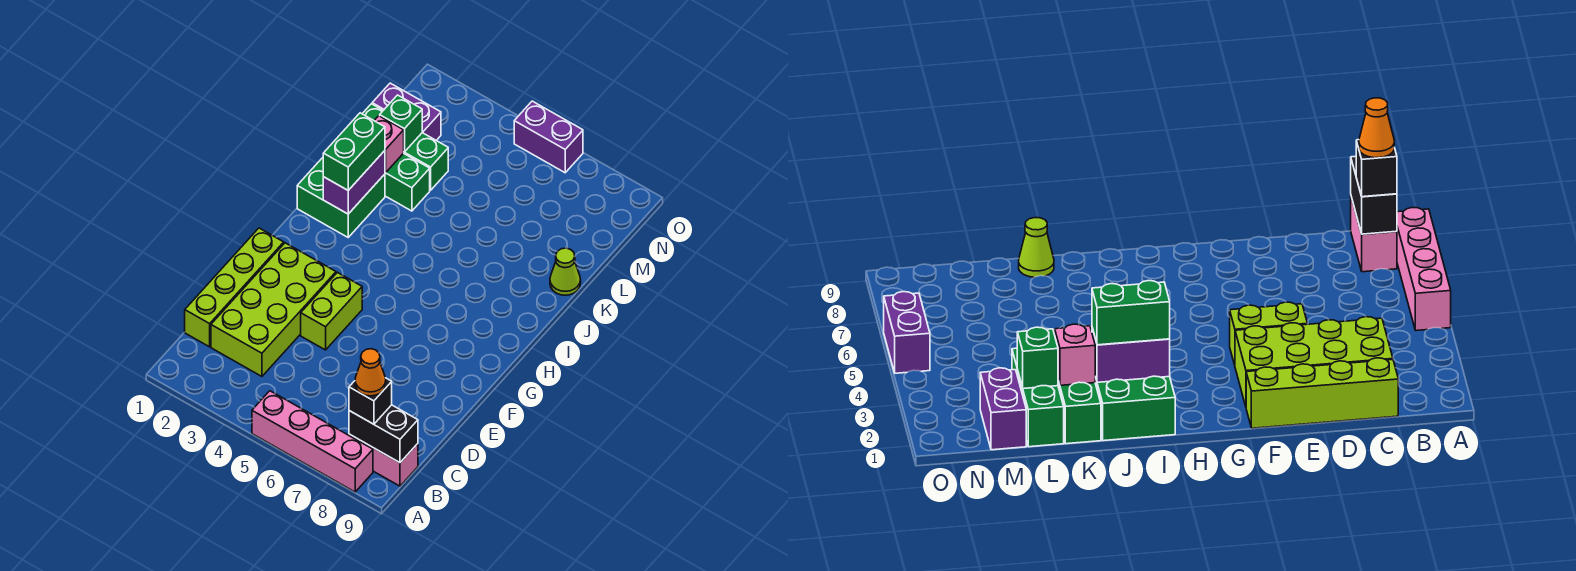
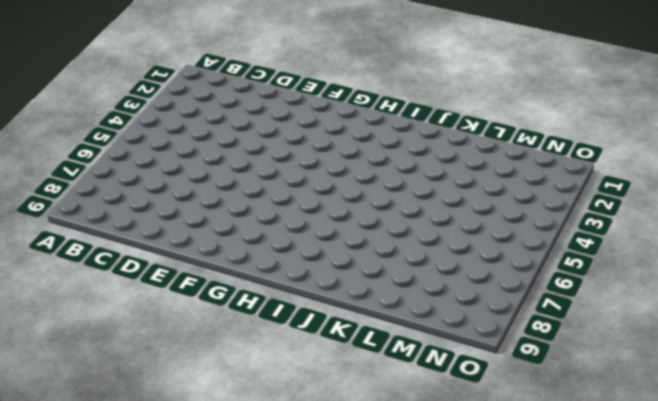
none -> pink brick A5:A8 level 1
none -> pink brick B8:B9 level 1
none -> lime brick C1:F1 level 1

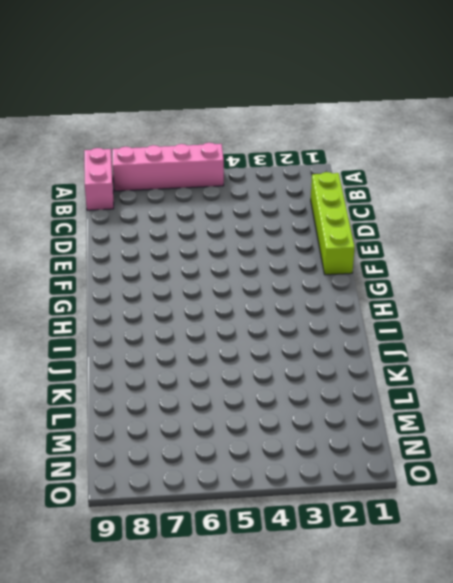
pink brick A9:B9 level 1 -> pink brick B8:B9 level 1
none -> lime brick C2:F3 level 1
none -> lime brick E4:F4 level 1
none -> green brick I1:J2 level 1

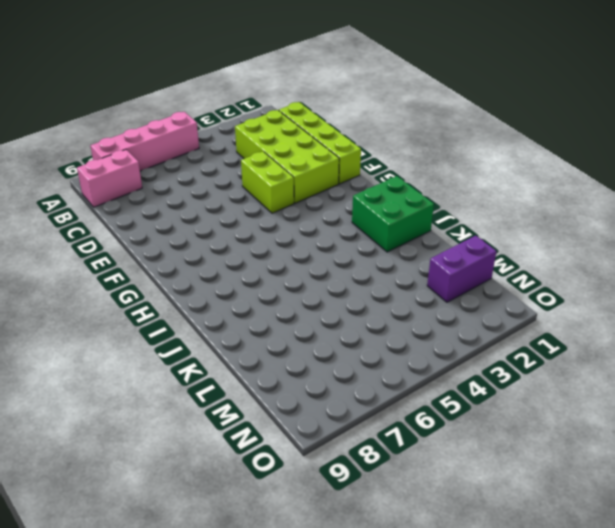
none -> green brick K1:K3 level 1
none -> lime cone K9 level 1
none -> green brick L1:L3 level 1

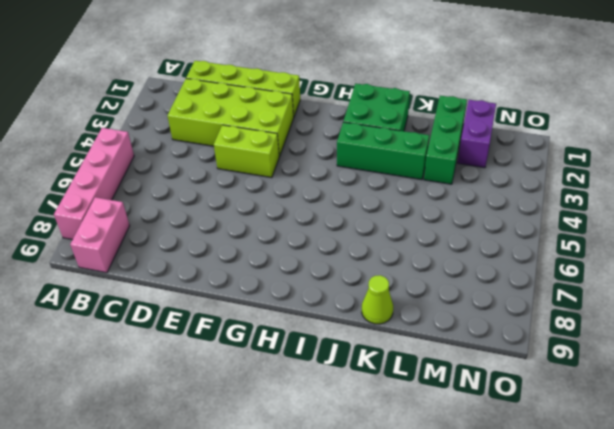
green brick I3:K3 level 1 -> green brick K1:K3 level 1
none -> purple brick O5:O6 level 1
none -> black brick B8:B9 level 2
none -> purple brick I2:J2 level 2

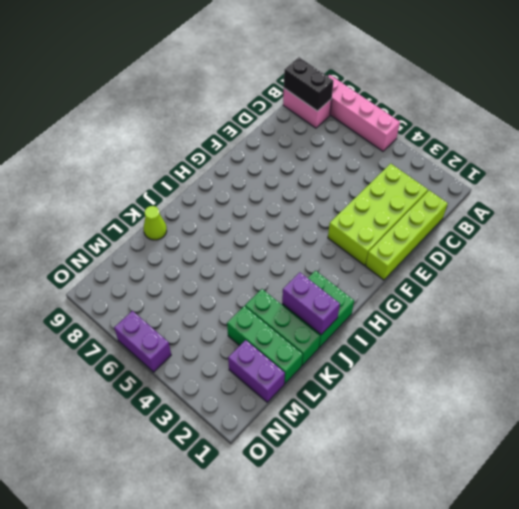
purple brick J1:J2 level 2 -> purple brick I2:J2 level 2
none -> lime brick E4:F4 level 1
none -> pink brick K2 level 2
none -> green brick L2 level 2

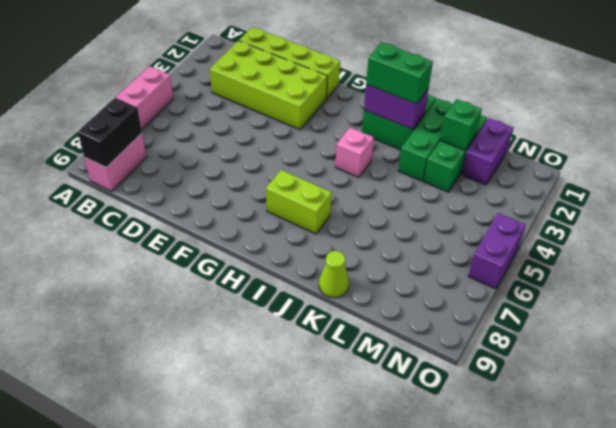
lime brick H7:I7 level 1 -> lime brick E4:F4 level 1
pink brick I4 level 1 -> pink brick K2 level 2
none -> black brick B8 level 3
none -> orange cone B8 level 4

